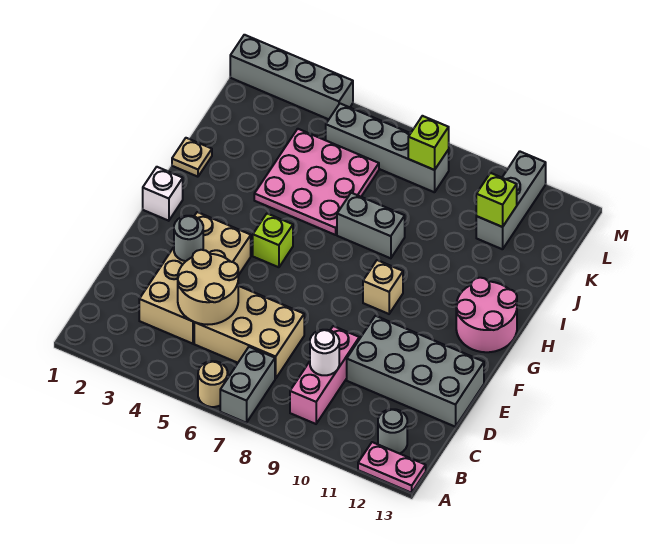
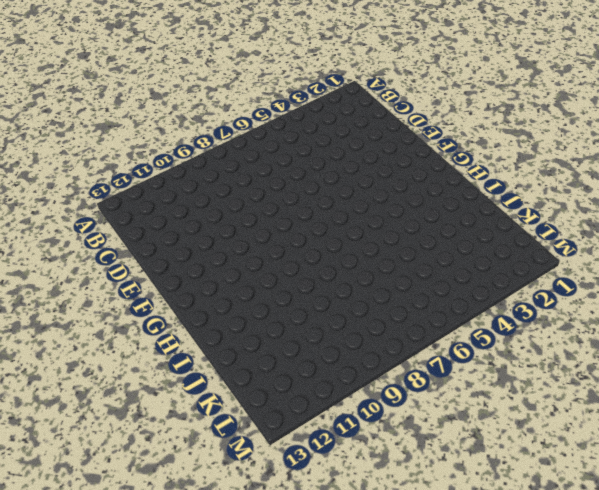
none -> tan round brick A6 level 1
none -> grey brick A7:B7 level 1
none -> pink plate A12:A13 level 1

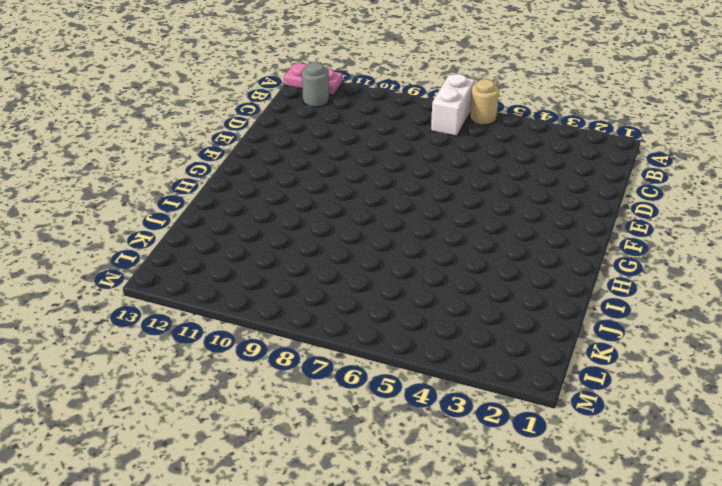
white brick A7:B7 level 1 -> grey brick A7:B7 level 1
none -> pink brick B9:D9 level 1
none -> tan brick C3:F4 level 1
none -> tan brick C5:D7 level 1

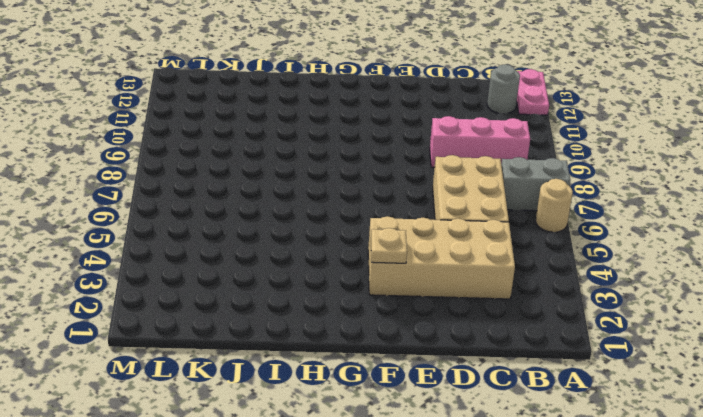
tan plate F3 level 2 -> tan plate I1 level 1
none -> grey brick D10:E13 level 1
none -> white brick G1 level 1
none -> lime brick G5 level 1

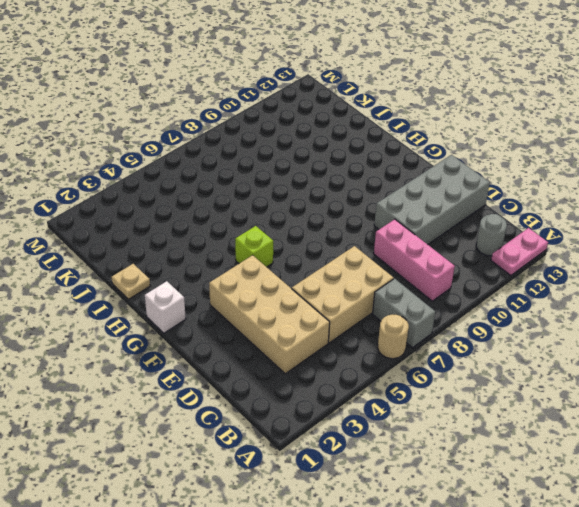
none -> tan brick G9 level 1
none -> pink round brick G12:H13 level 1
none -> pink plate I4:K6 level 1

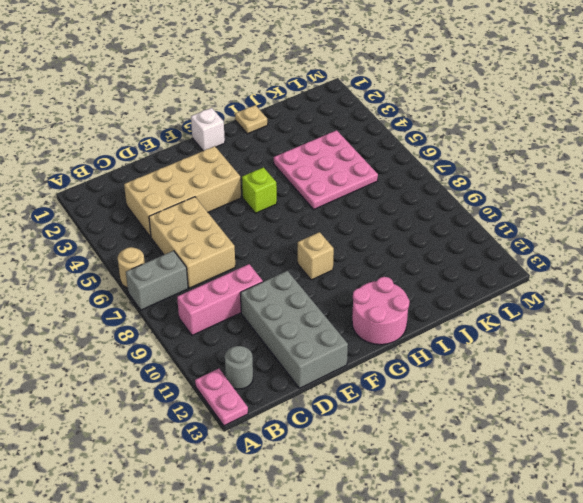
none -> grey brick I7:I8 level 1
none -> grey brick K11:M11 level 1
none -> grey brick L5:L8 level 1

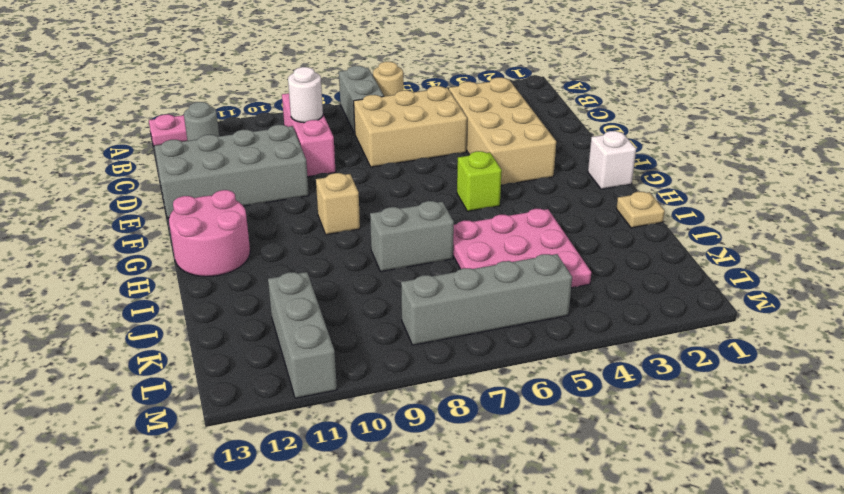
none -> grey brick M1:M4 level 1
none -> tan round brick C4:D5 level 2
none -> grey round brick E3 level 2

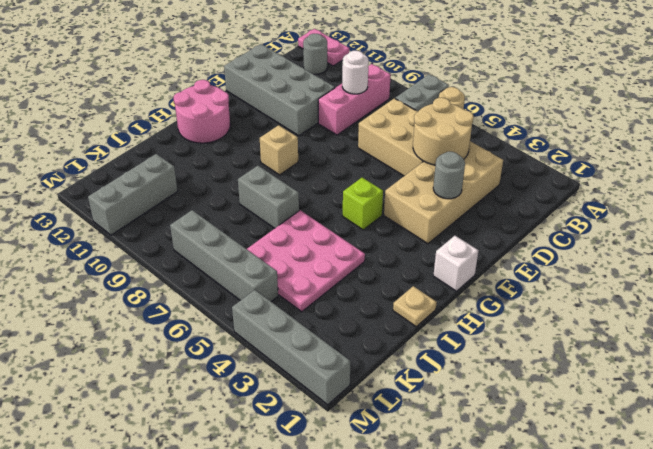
none -> lime brick K11 level 2
none -> lime brick L8 level 2

